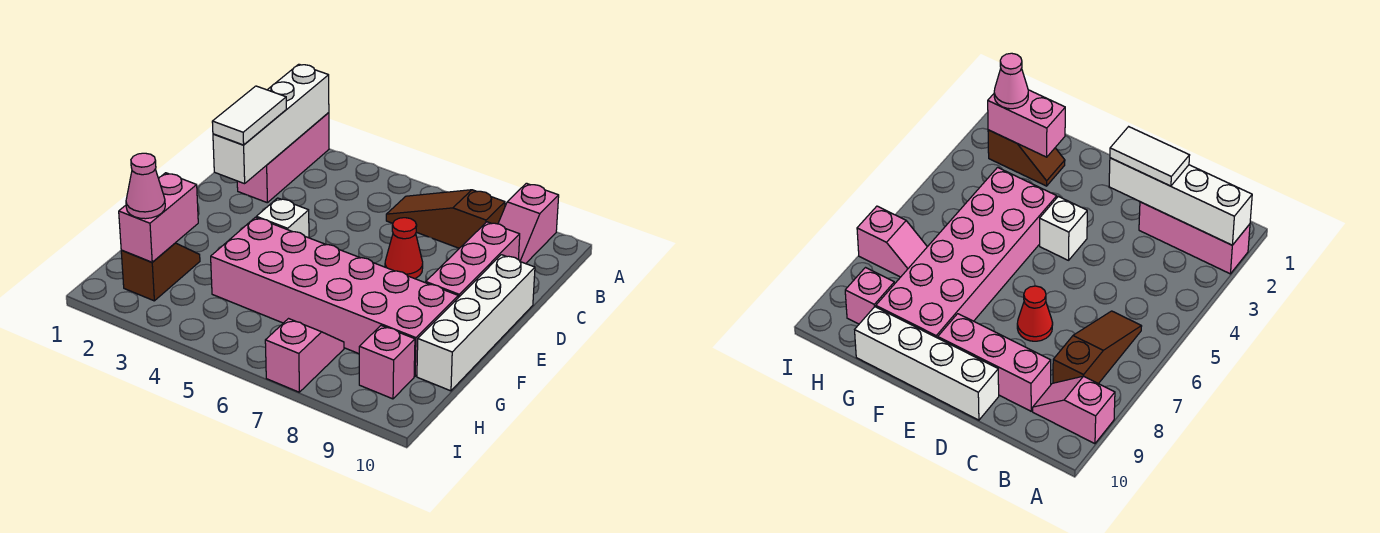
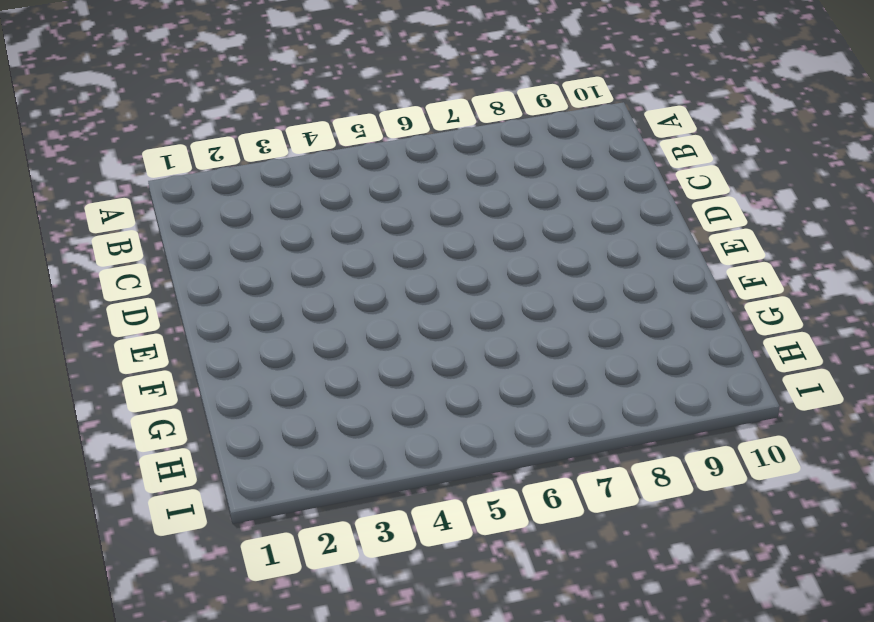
none -> pink brick A2:C2 level 1
none -> pink slope A9:B9 level 1 top A
none -> brown slope B6:B8 level 1 top 8

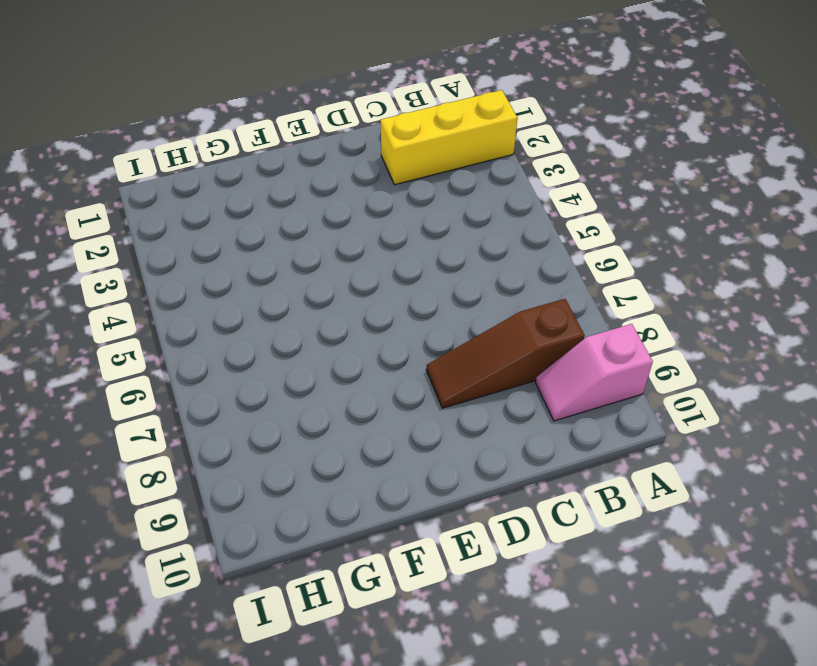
yellow brick A2:C2 level 1 -> pink brick A2:C2 level 1
brown slope B8:D8 level 1 top B -> brown slope B6:B8 level 1 top 8
none -> pink brick C9:E9 level 1
none -> red cone D7 level 1
none -> white brick D10:G10 level 1

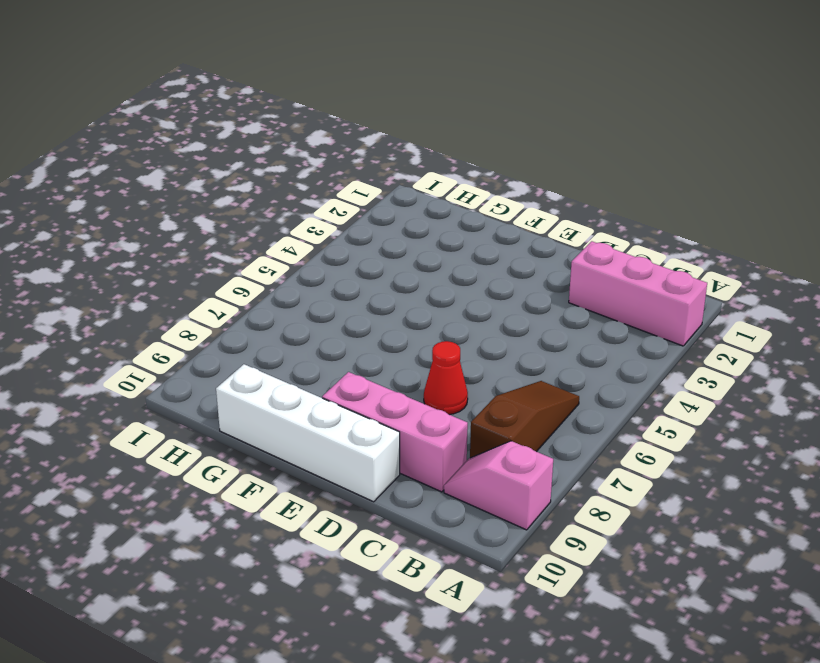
none -> white brick E4 level 1
none -> pink brick F4:G9 level 1
none -> brown slope G2:H2 level 1 top H

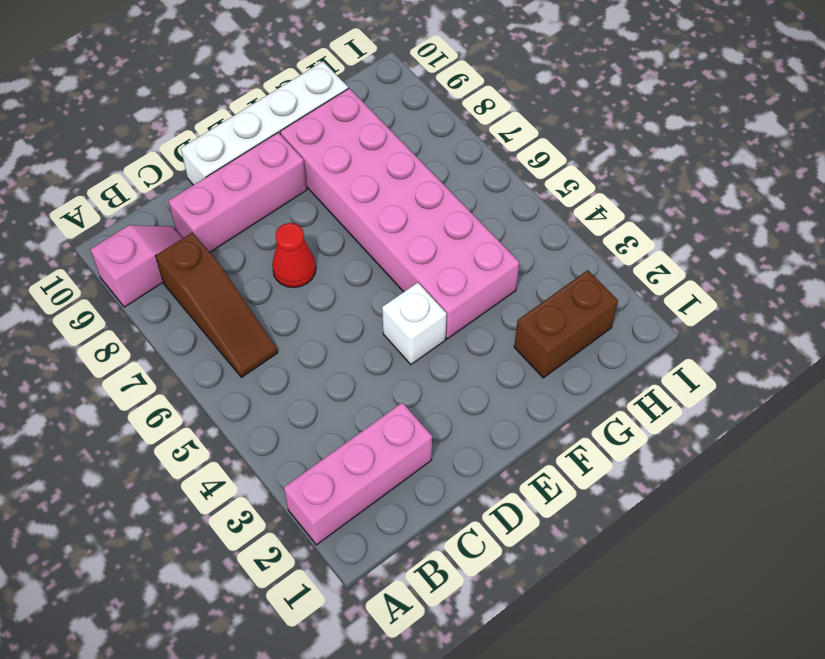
brown brick G2:H2 level 1 -> brown slope G2:H2 level 1 top H
none -> pink slope H7:I7 level 1 top I
none -> pink brick H9 level 1
none -> white brick A2:D2 level 2

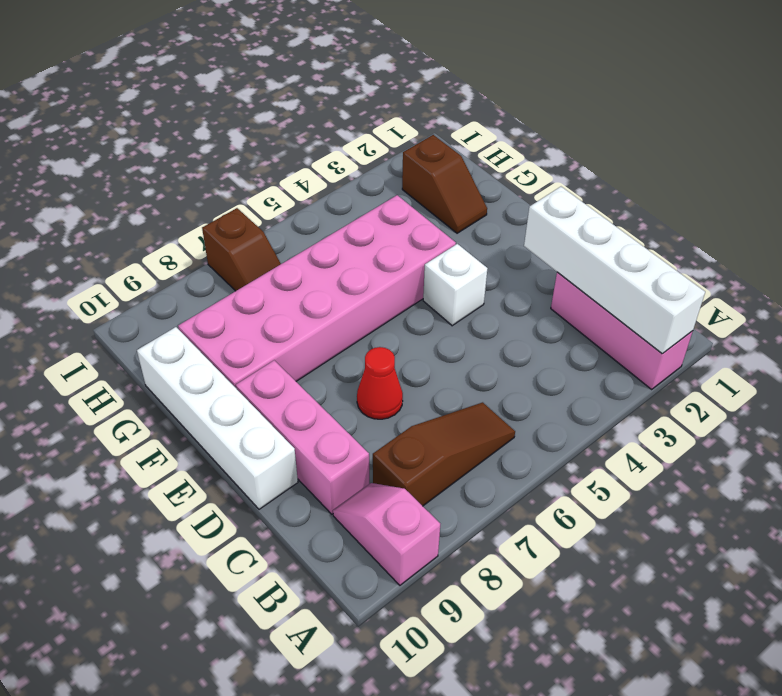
brown slope H7:I7 level 1 top I -> pink slope H7:I7 level 1 top I
none -> pink brick H9 level 1
none -> pink brick G2:H2 level 2
none -> white tile C2:D2 level 3

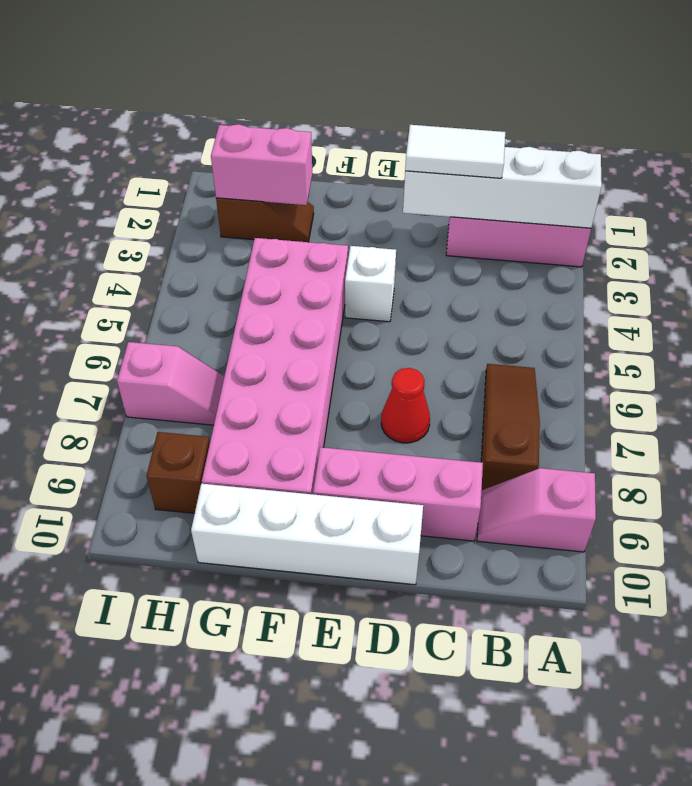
brown brick H9 level 1 -> pink brick H9 level 1
none -> pink cone H2 level 3

